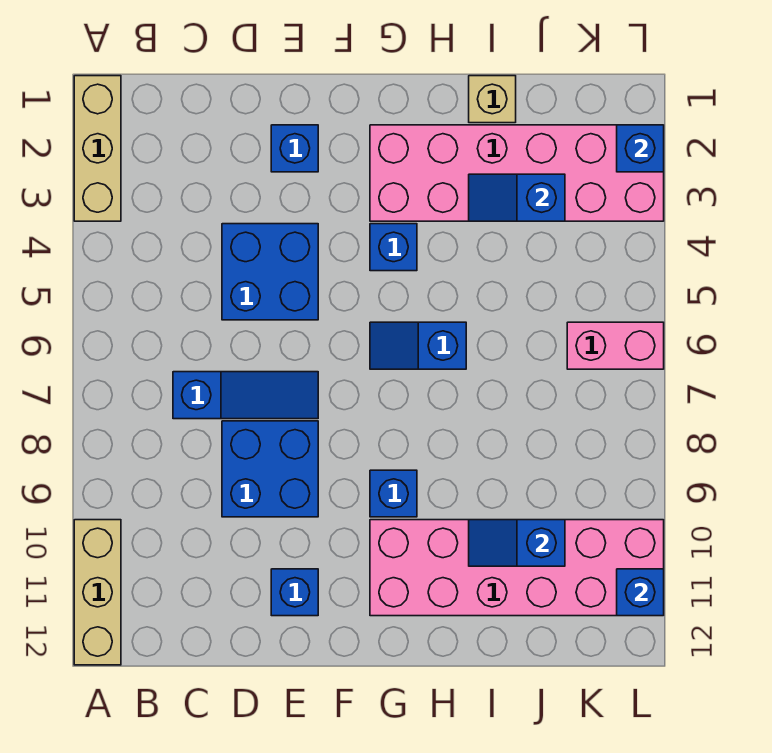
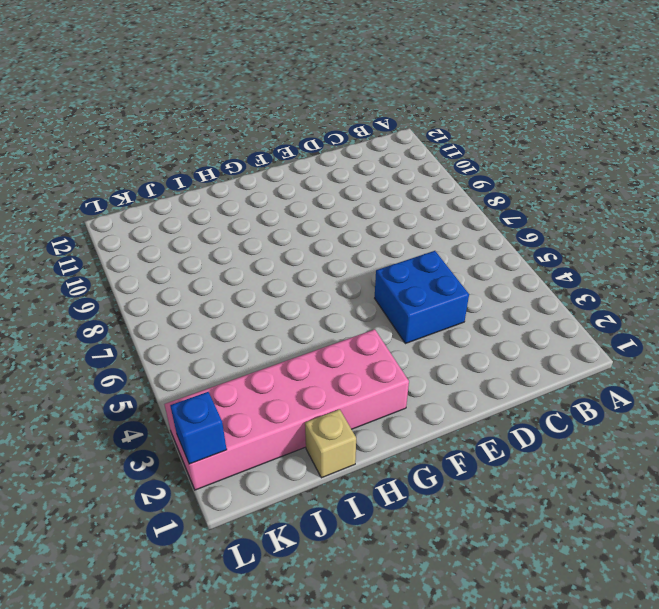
none -> tan brick A1:A3 level 1
none -> tan brick A10:A12 level 1
none -> blue slope C7:E7 level 1 top C

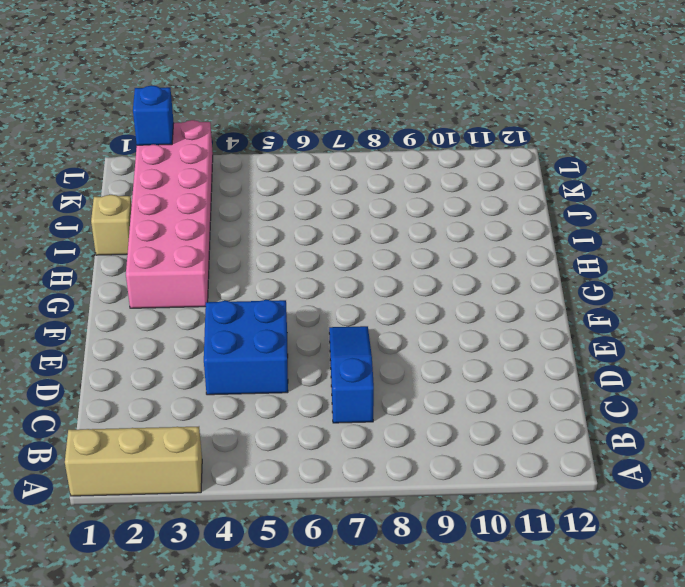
none -> tan brick A10:A12 level 1
none -> blue brick D8:E9 level 1
none -> blue brick E2 level 1

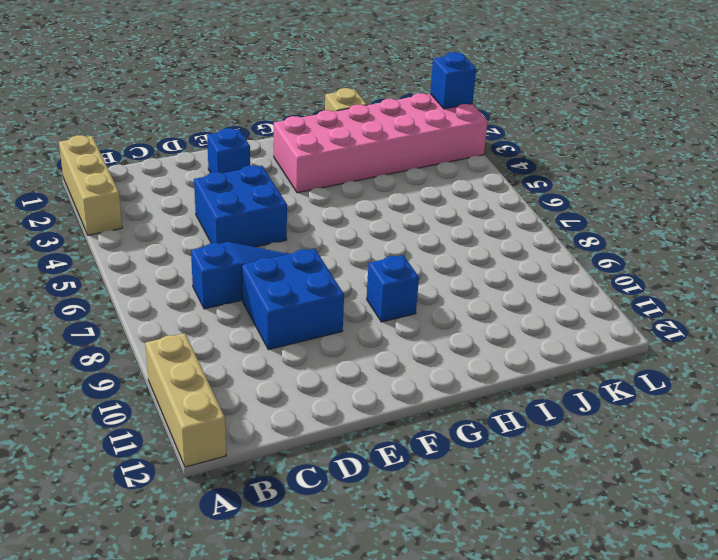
none -> blue brick E11 level 1
none -> blue brick G4 level 1
none -> blue slope G6:H6 level 1 top H

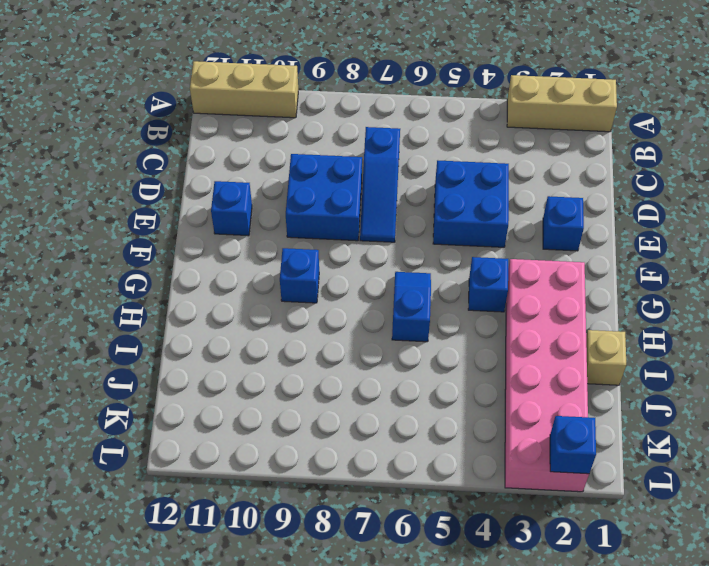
none -> pink brick G10:L11 level 1
none -> pink brick K6:L6 level 1
none -> blue slope I3:J3 level 2 top J

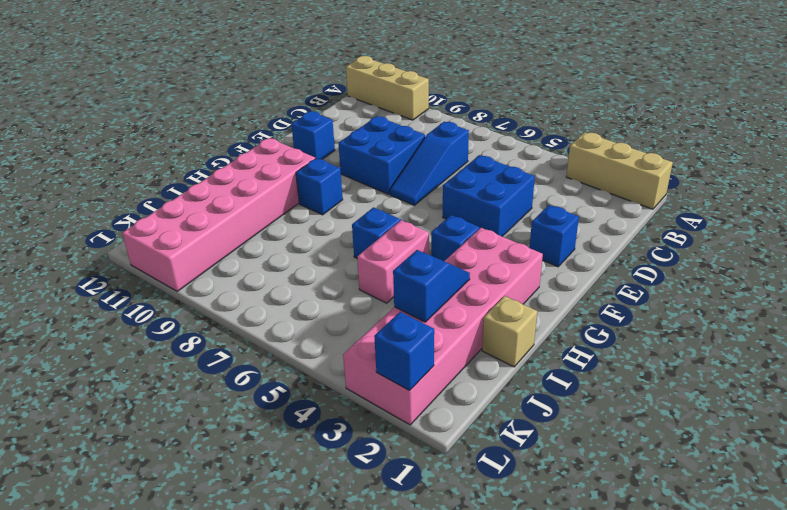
pink brick H5:I5 level 1 -> pink brick K6:L6 level 1
none -> blue slope I10:J10 level 2 top J
none -> blue brick L11 level 2

